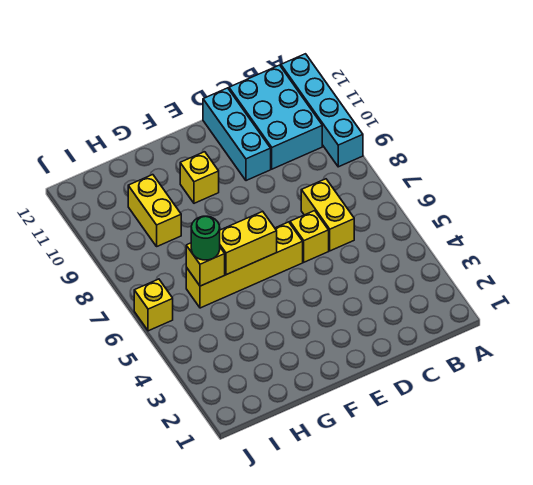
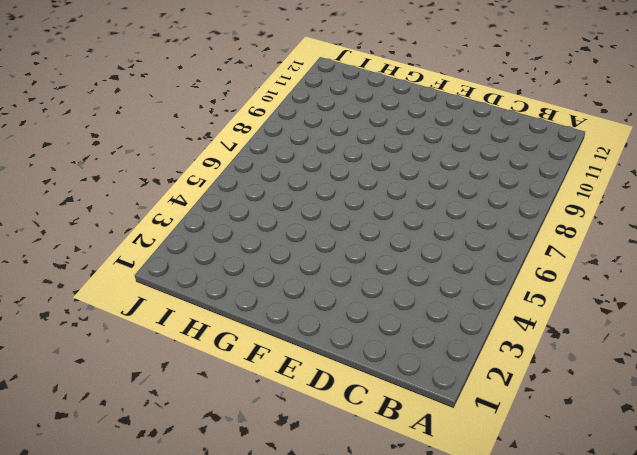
none -> cyan brick A9:A12 level 1
none -> cyan brick B10:C12 level 1
none -> yellow brick C6:C7 level 1

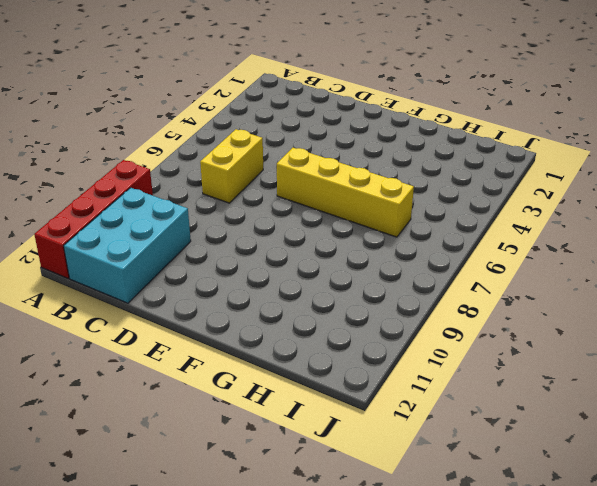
red brick A9:A12 level 1 -> cyan brick A9:A12 level 1
none -> yellow brick D6 level 1
none -> cyan brick D10:D12 level 1
none -> yellow brick F10 level 1

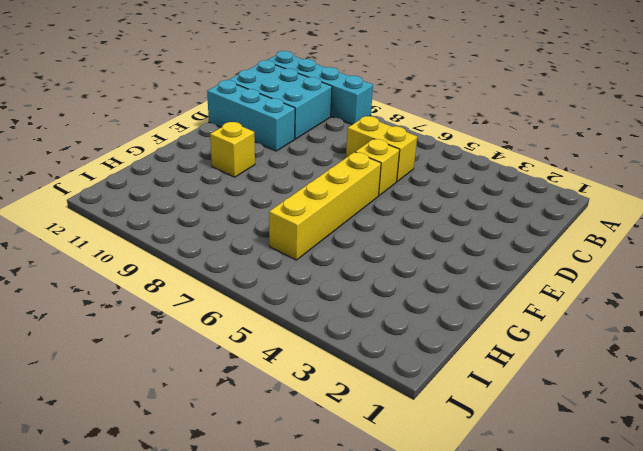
none -> yellow brick H9:H10 level 1
none -> yellow brick J6 level 1
none -> yellow brick F6:G6 level 2

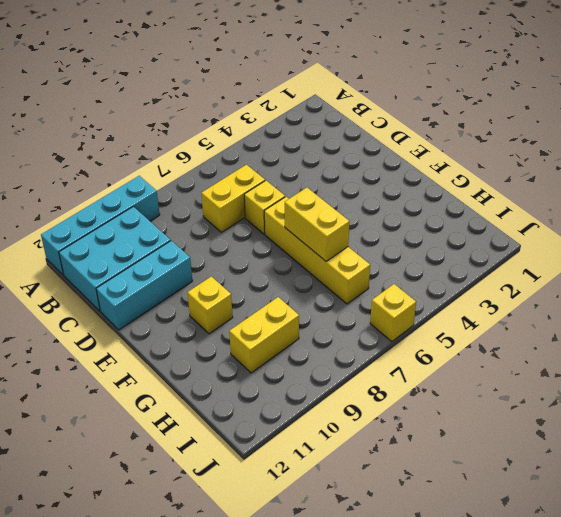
none -> yellow brick H6 level 2
none -> green round brick H6 level 3

